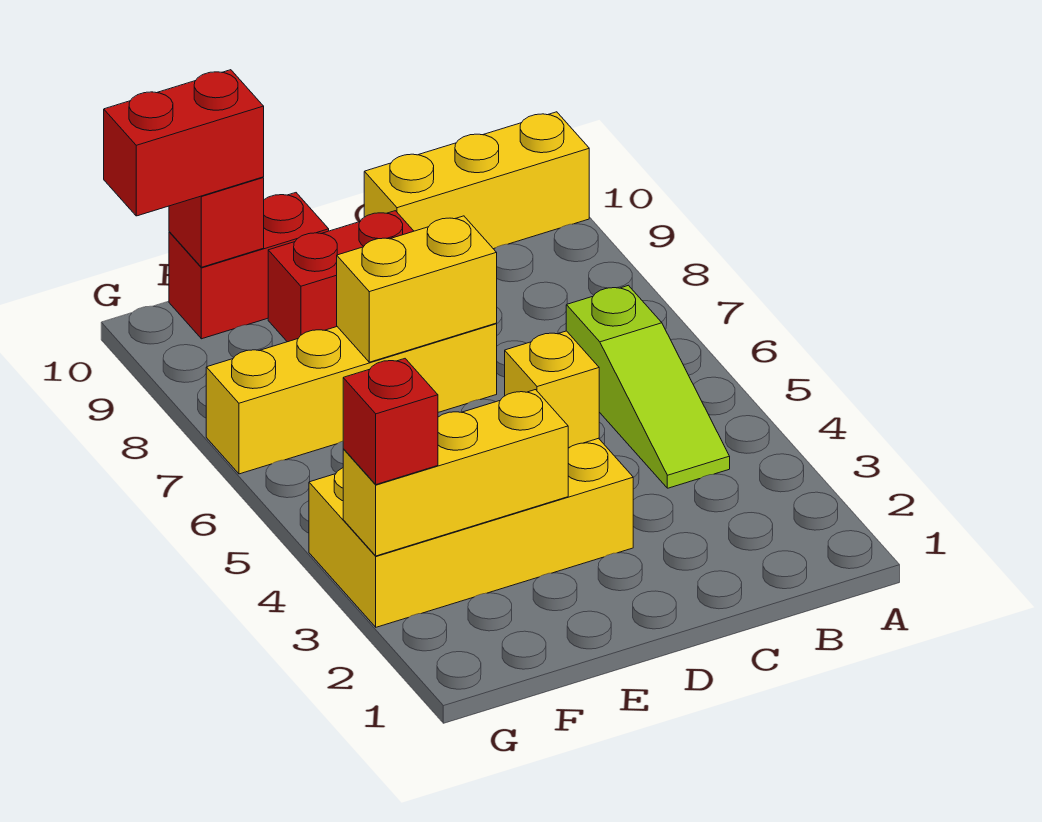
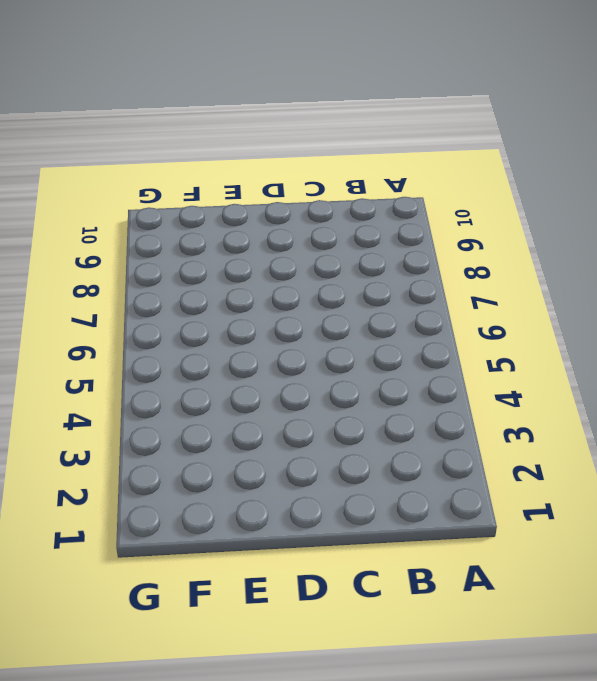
none -> yellow brick A10:C10 level 1
none -> lime slope B4:B6 level 1 top 6
none -> yellow brick D3:G4 level 1

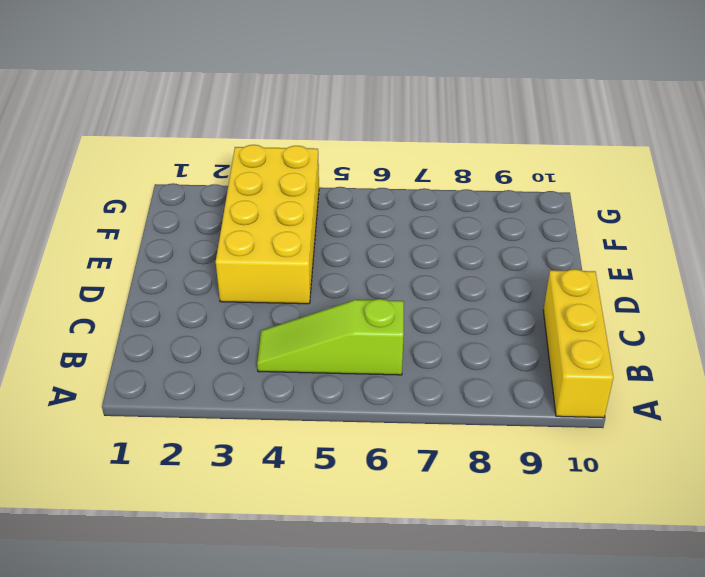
none -> yellow brick D7:G7 level 1
none -> red brick D9:E9 level 1
none -> red brick E10:F10 level 1

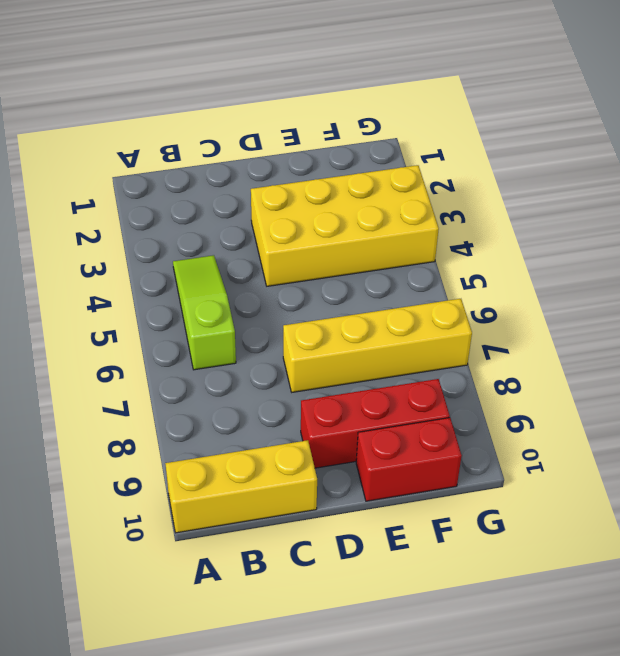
red brick D9:F9 level 1 -> red brick D9:E9 level 1
none -> yellow brick D4 level 2
none -> yellow brick D7:E7 level 2
none -> yellow brick E3:G3 level 2

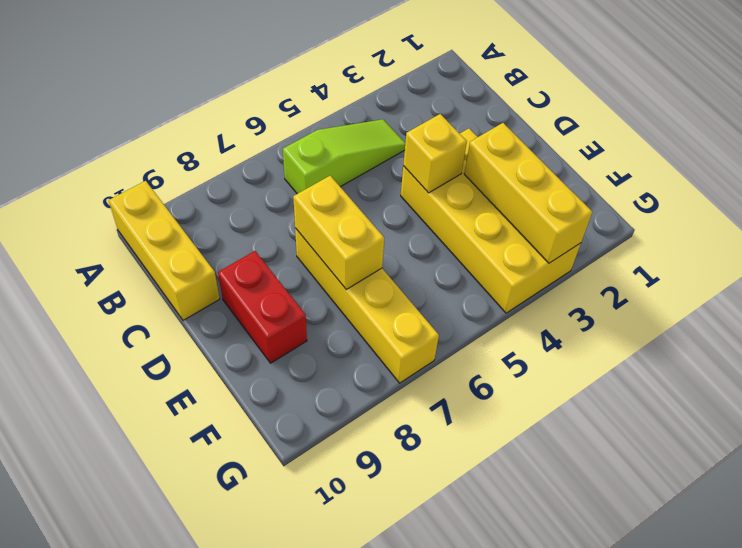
none -> red brick E10:F10 level 1
none -> red brick F10 level 2
none -> red brick F10:G10 level 3

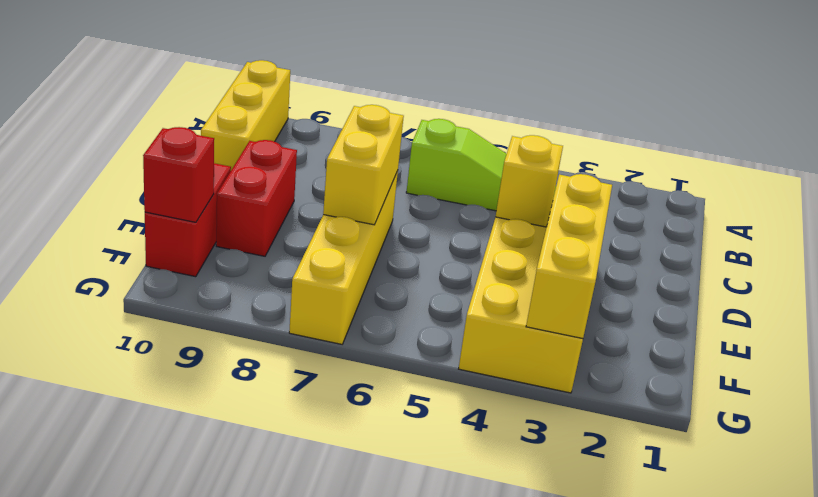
none -> red brick F10:G10 level 3
none -> red brick G3 level 3

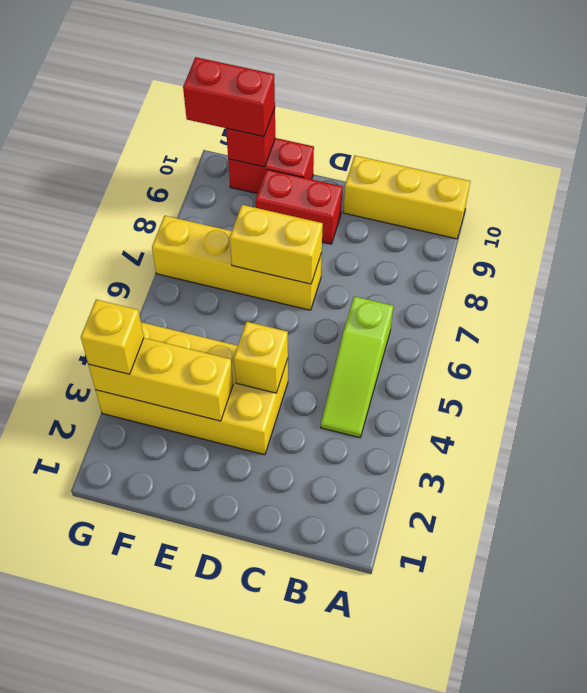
yellow brick G3 level 3 -> red brick G3 level 3

